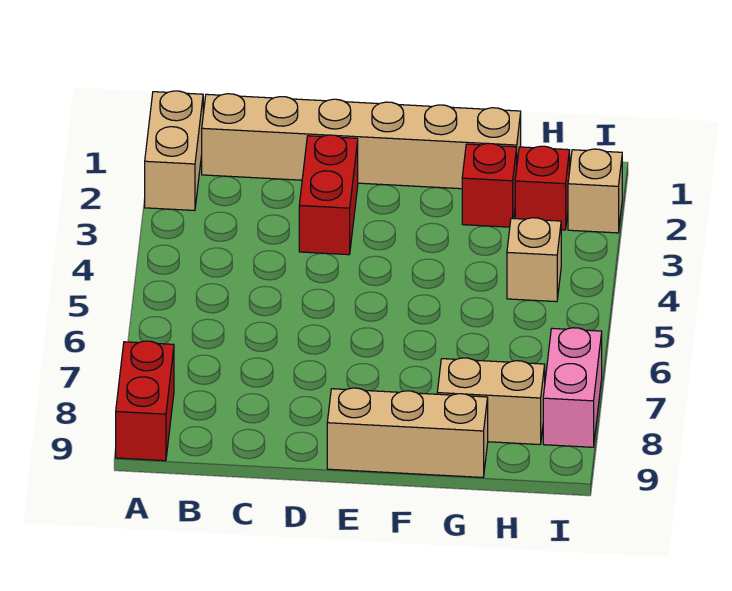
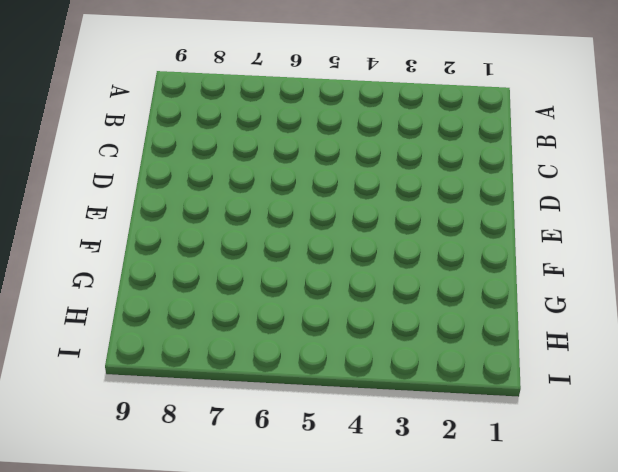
none -> tan brick A1:A2 level 1
none -> red brick A8:A9 level 1

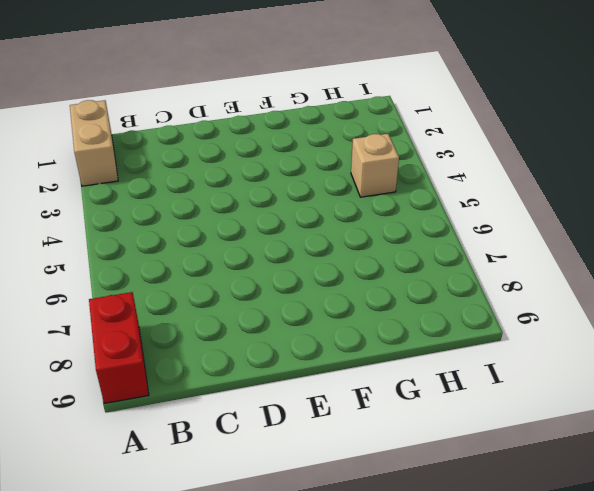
none -> tan brick B1:G1 level 1
none -> red brick D2:D3 level 1

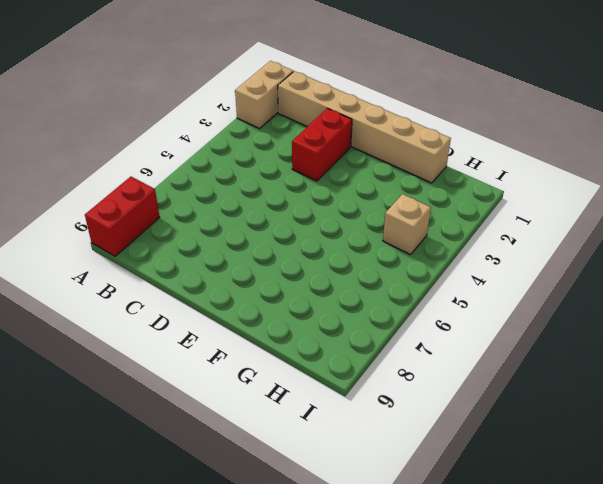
none -> tan brick E9:G9 level 1
none -> red brick G2 level 1

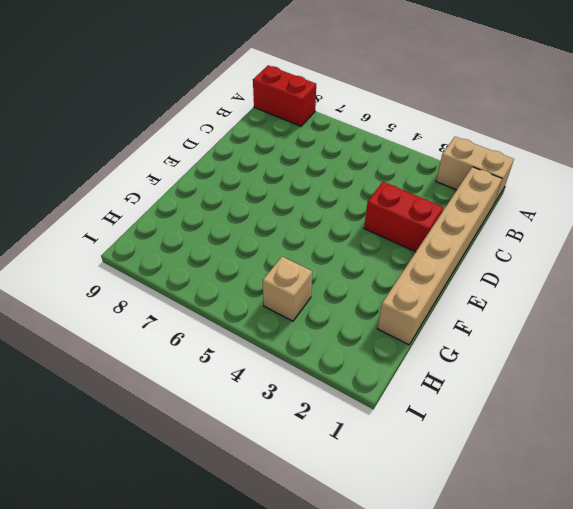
none -> tan brick E9:G9 level 1
none -> red brick G2 level 1

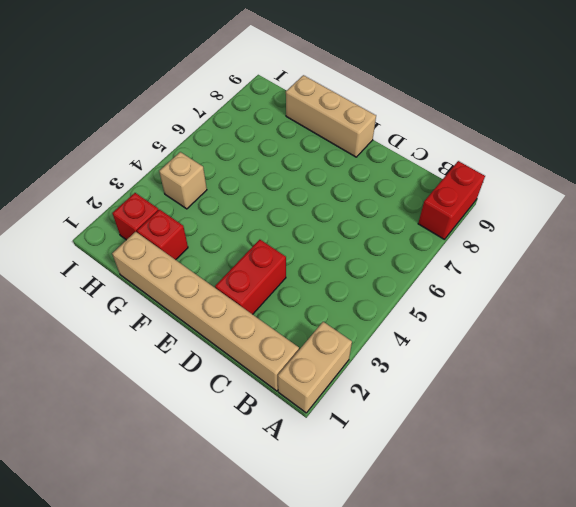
none -> tan brick G8:H8 level 1
none -> tan brick I2 level 1

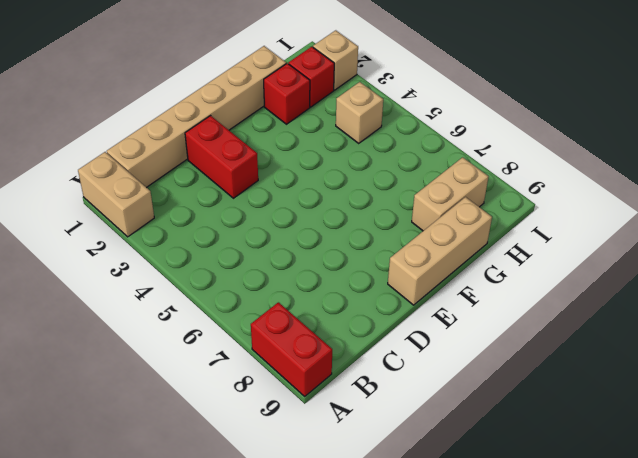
none -> pink brick I7:I8 level 1

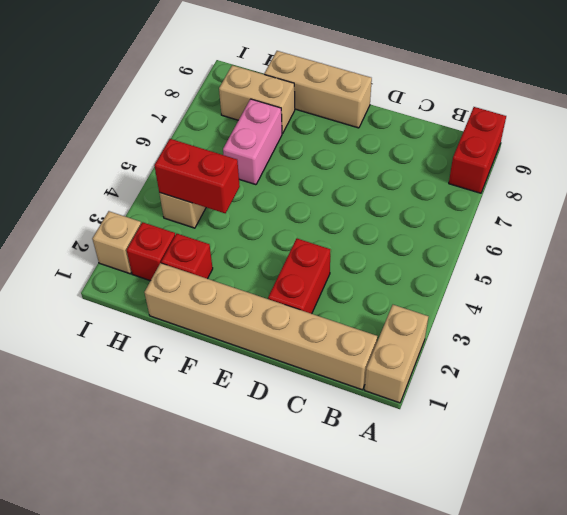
red brick G4:H4 level 2 -> none
pink brick G6:G7 level 1 -> pink brick I7:I8 level 1

